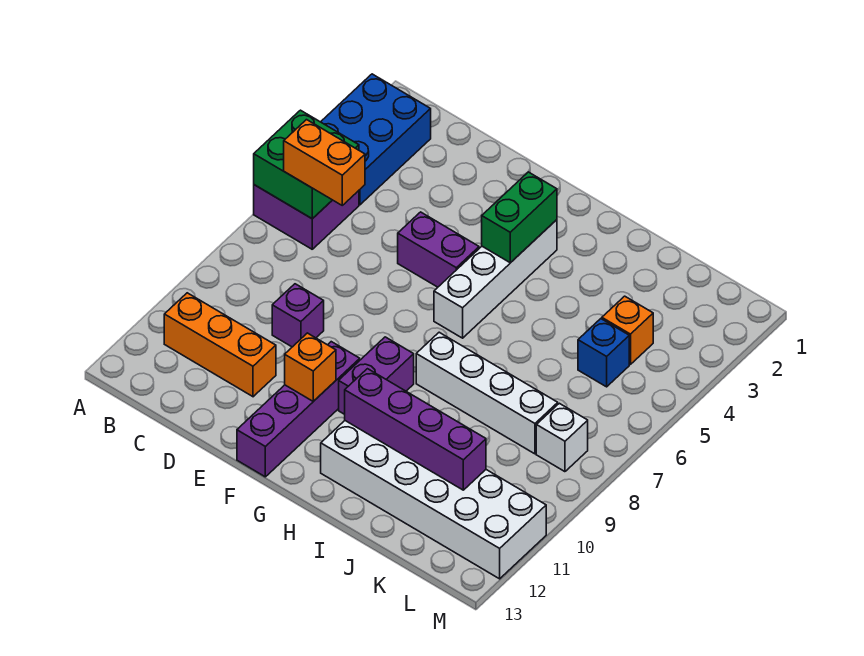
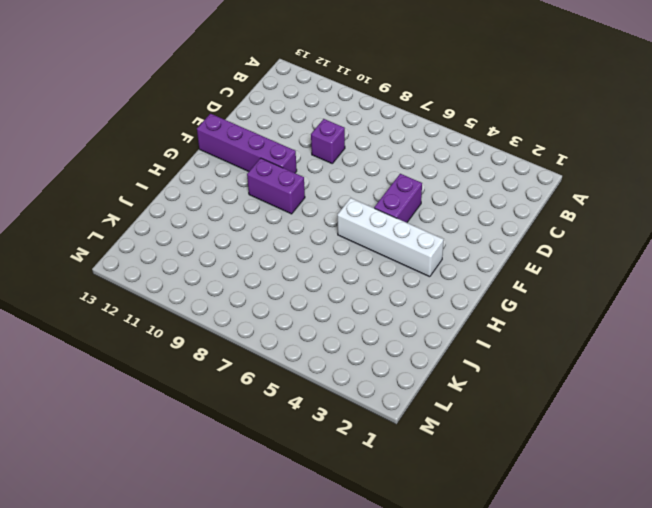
none -> blue brick A2:B4 level 1
none -> purple brick A5:B6 level 1
none -> orange brick B11:D11 level 1

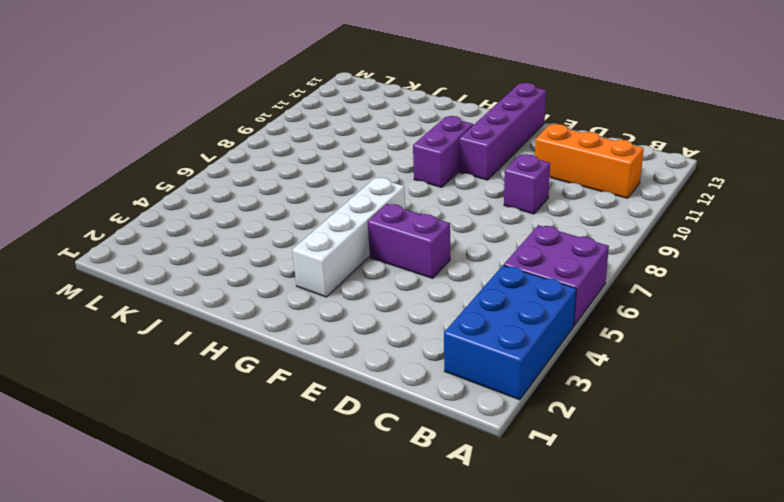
none -> white brick H8:K8 level 1
none -> white brick H11:M12 level 1
none -> orange brick K4 level 1

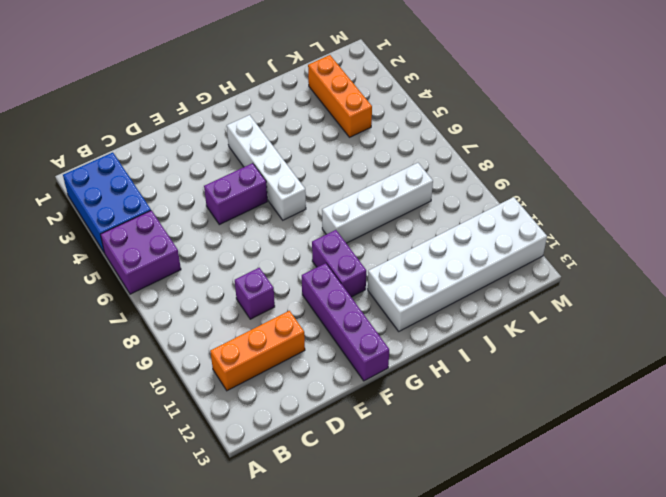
orange brick K2:K4 level 1 -> orange brick K4 level 1
none -> blue brick K5 level 1
none -> white brick L8 level 1
none -> green brick A5:B6 level 2

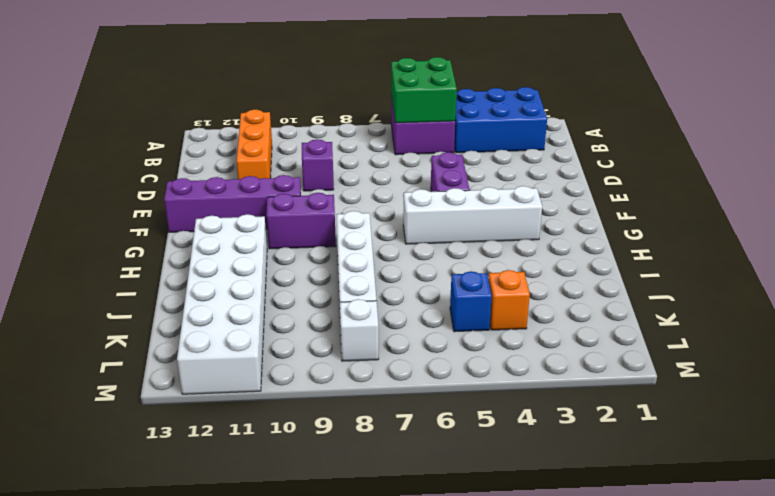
none -> orange brick F11 level 2
none -> green brick G3:G4 level 2
none -> purple brick H11:K11 level 2

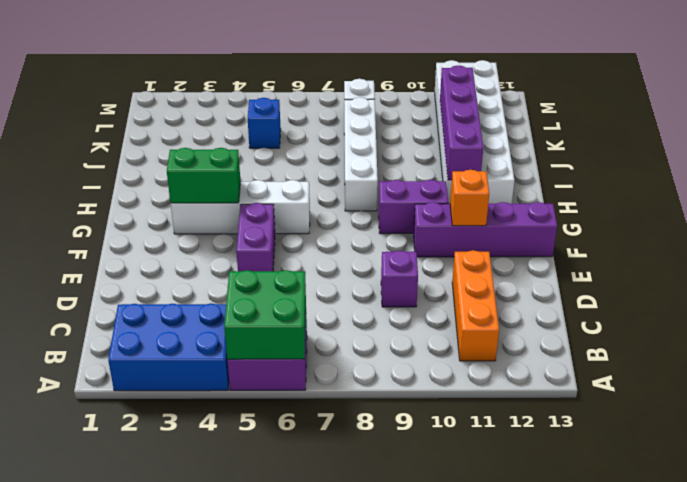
none -> orange brick K4 level 1
none -> orange brick B6:C6 level 3

